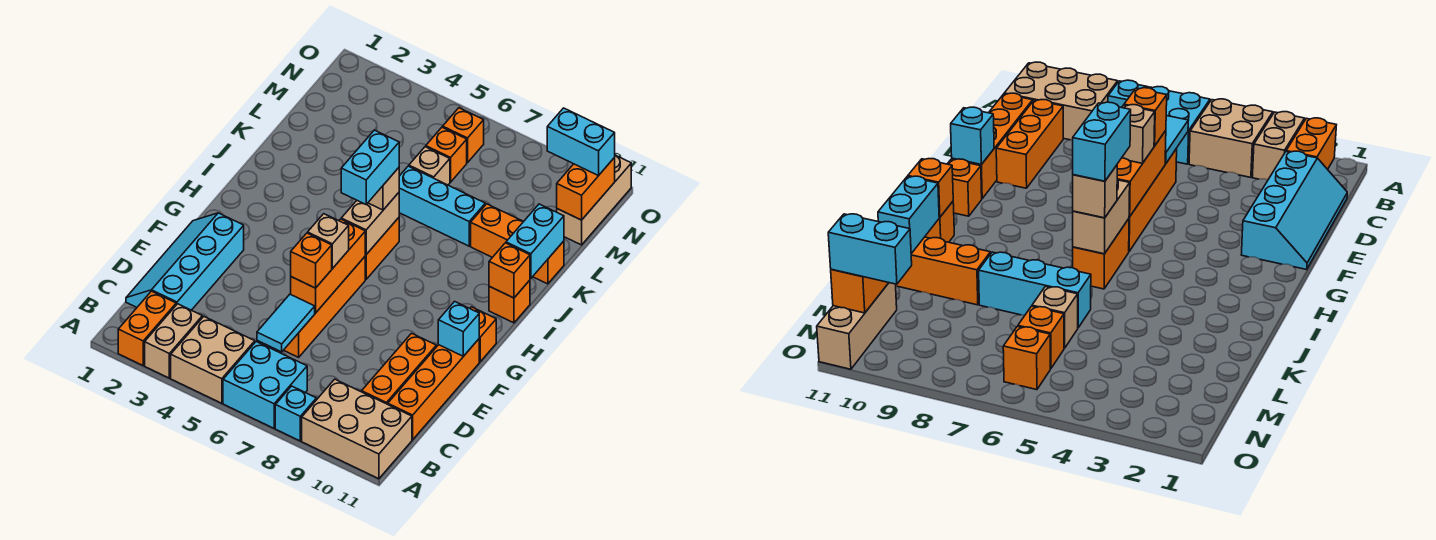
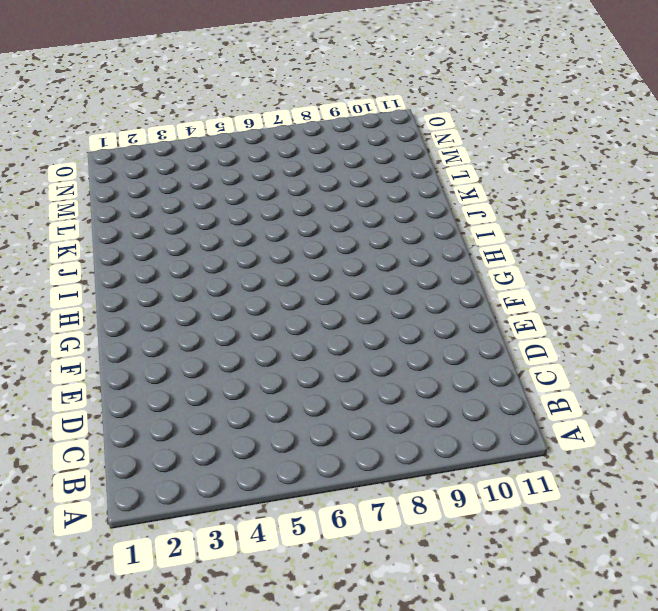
none -> orange brick A2:B2 level 1
none -> tan brick A3:B3 level 1
none -> tan brick A4:B5 level 1
none -> cyan brick A6:B7 level 1

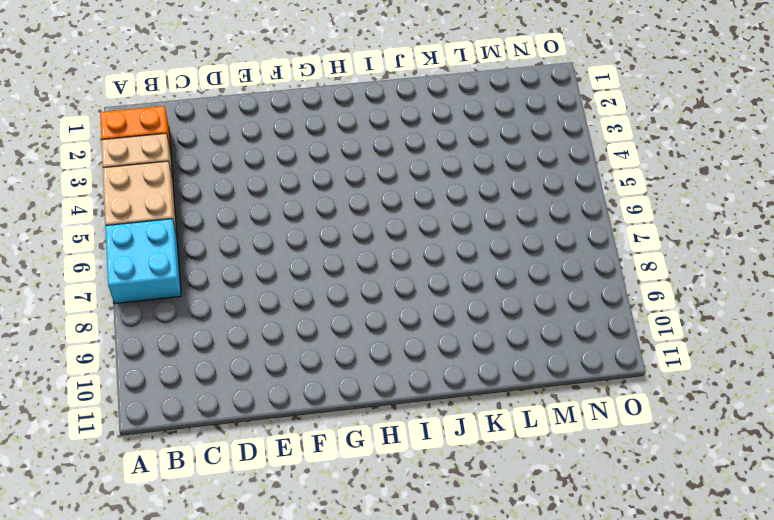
none -> cyan brick A8 level 1
none -> tan brick A9:B11 level 1
none -> cyan slope C1:F2 level 1 top 2
none -> orange brick C10:E10 level 1

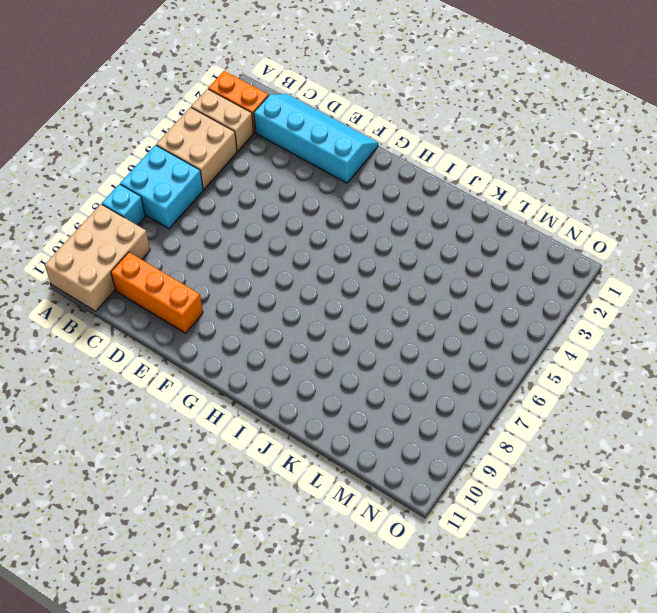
none -> orange brick C11:F11 level 1
none -> orange brick D6:G6 level 1
none -> orange brick G11 level 1
none -> orange brick H6:I6 level 1

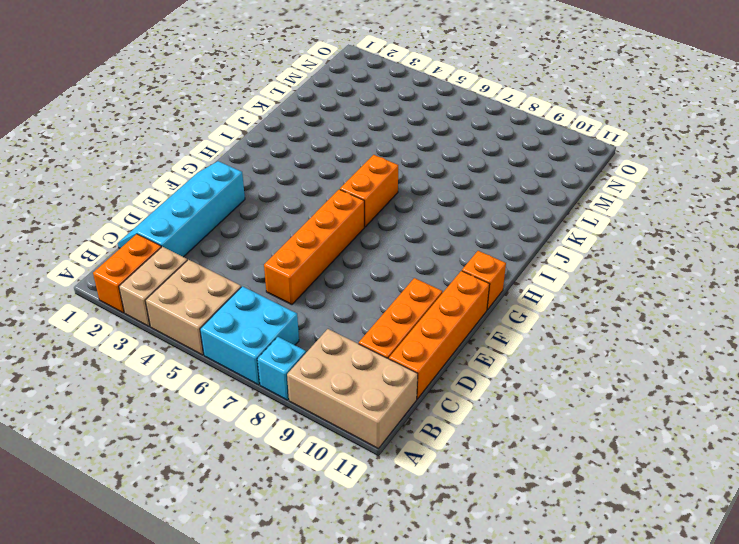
none -> orange brick I11 level 1
none -> cyan brick K6:K8 level 1
none -> orange brick K9:K11 level 1
none -> tan brick L6 level 1

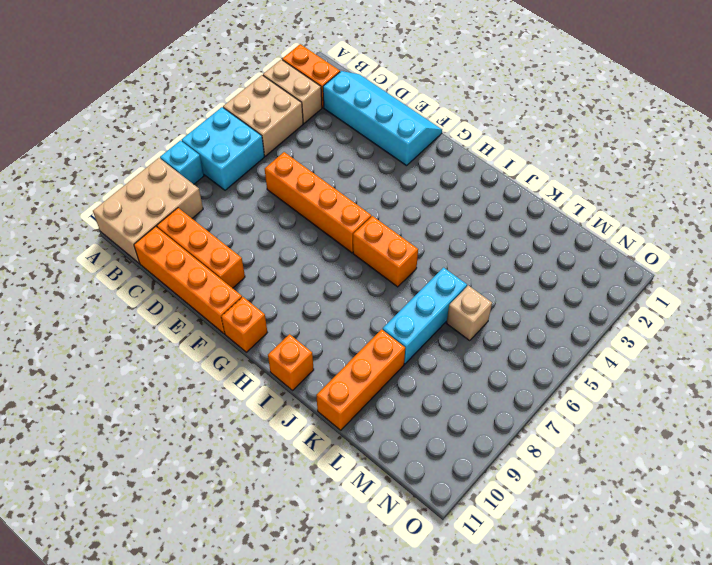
none -> orange brick M6 level 1
none -> tan brick M11:O11 level 1
none -> orange brick N6 level 1
none -> cyan tile C6:D6 level 2

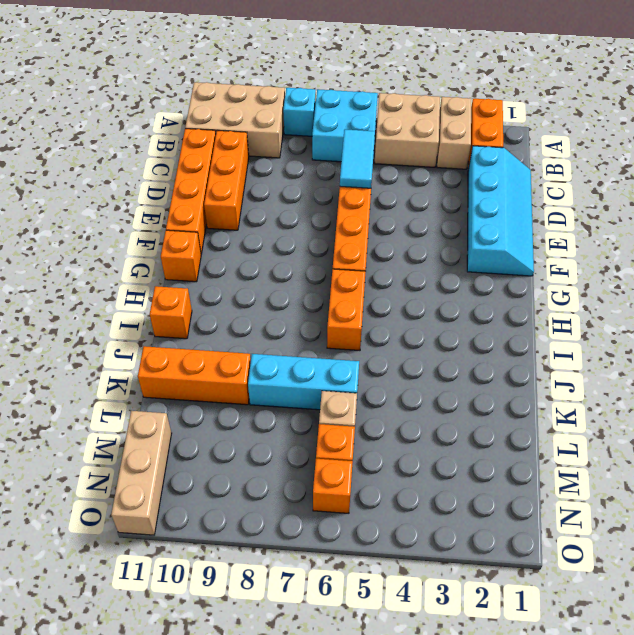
none -> orange brick E6:G6 level 2
none -> cyan brick F11 level 2
none -> tan brick H6:I6 level 2
none -> orange brick I11 level 2

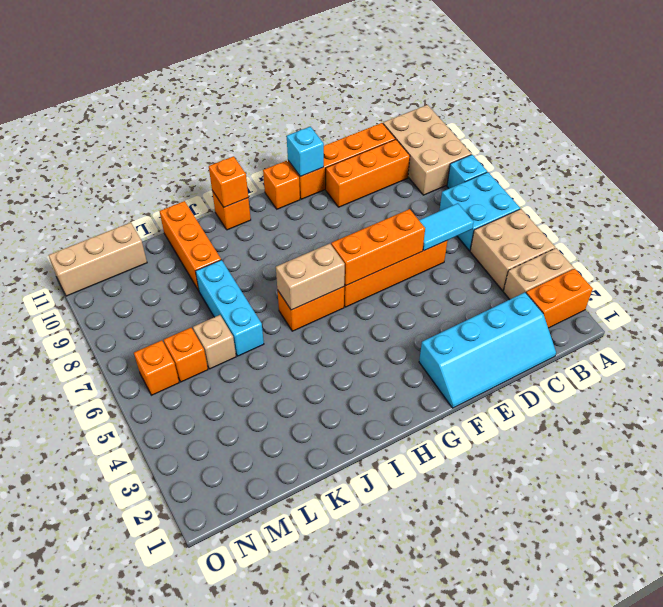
none -> cyan brick J11:K11 level 2
none -> orange brick M11:N11 level 2
none -> orange brick E6 level 3
none -> tan brick F6 level 3

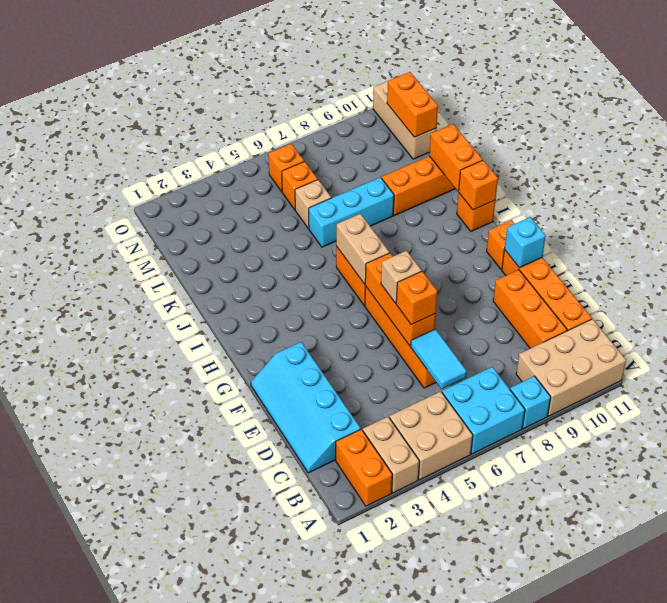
orange brick J11:K11 level 2 -> cyan brick J11:K11 level 2
none -> tan brick I6 level 3
none -> cyan brick N10:N11 level 3
none -> cyan brick H6:I6 level 4

